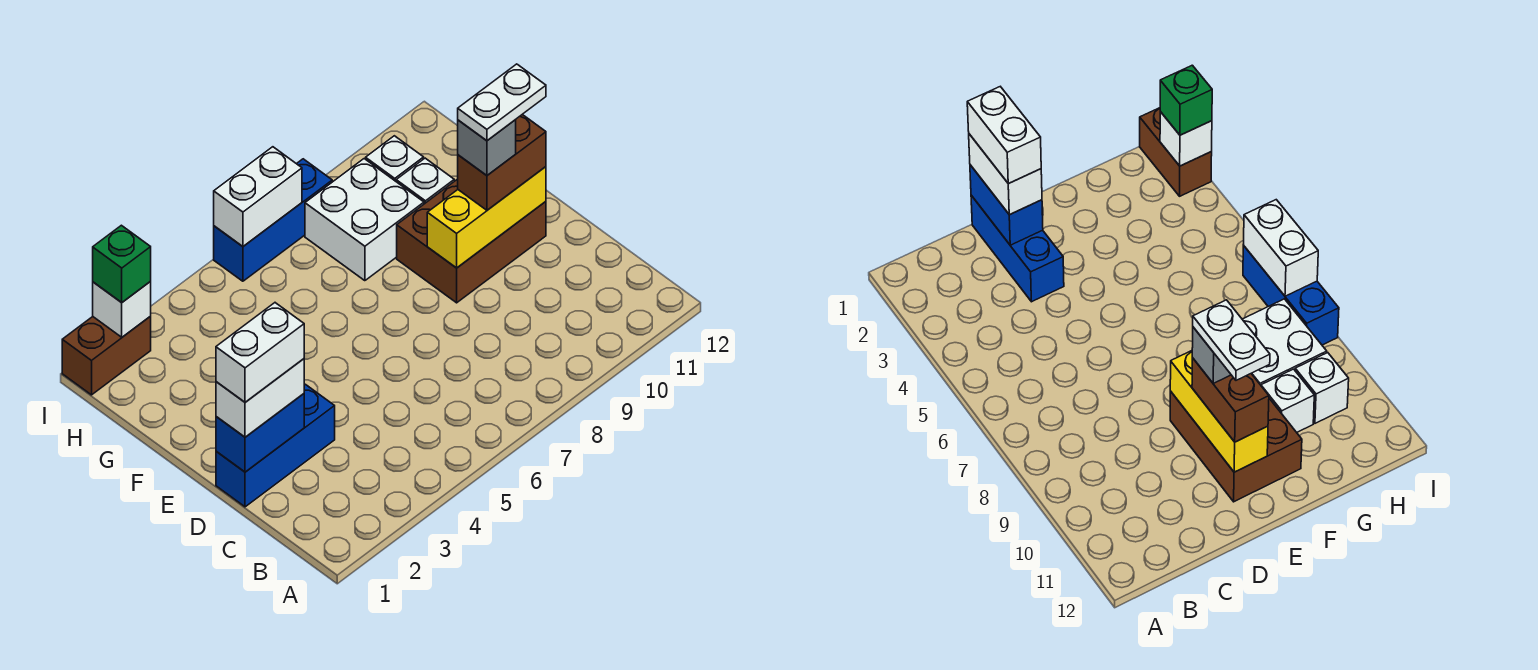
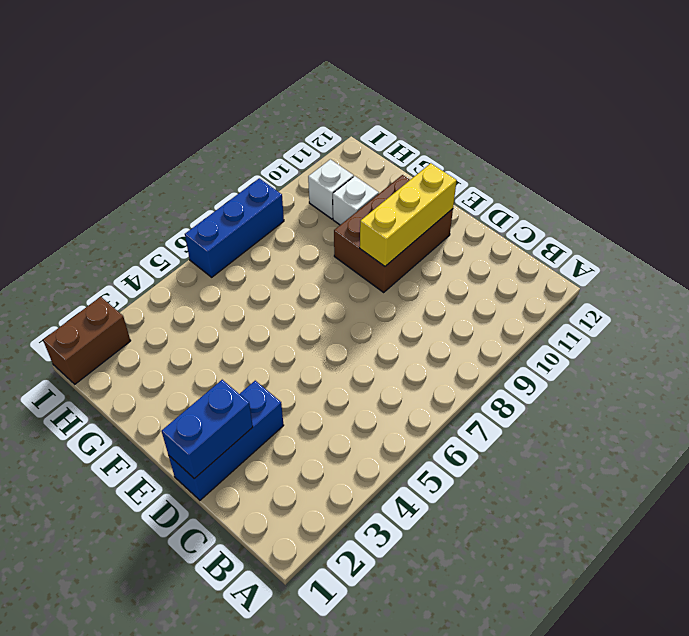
none -> white brick G8:H9 level 1
none -> white brick I2 level 2
none -> white brick I6:I7 level 2

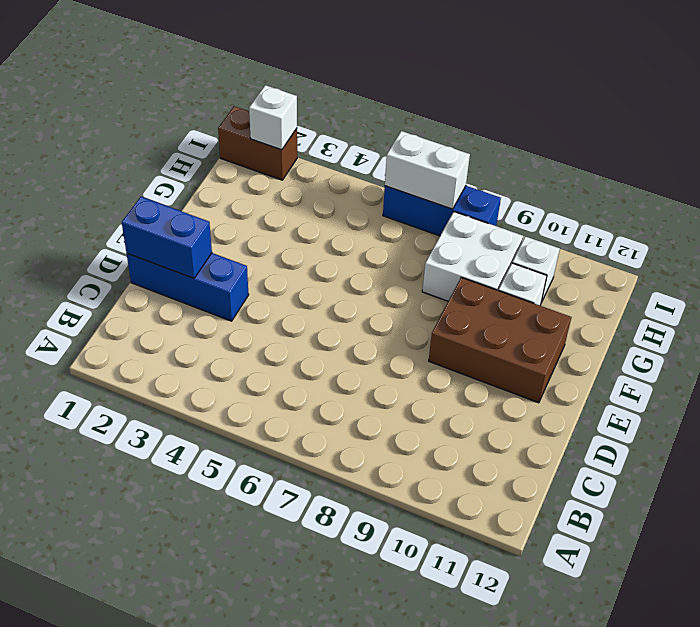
none -> yellow brick E9:E11 level 2
none -> white brick D1:D2 level 3
none -> brown brick E10:E11 level 3

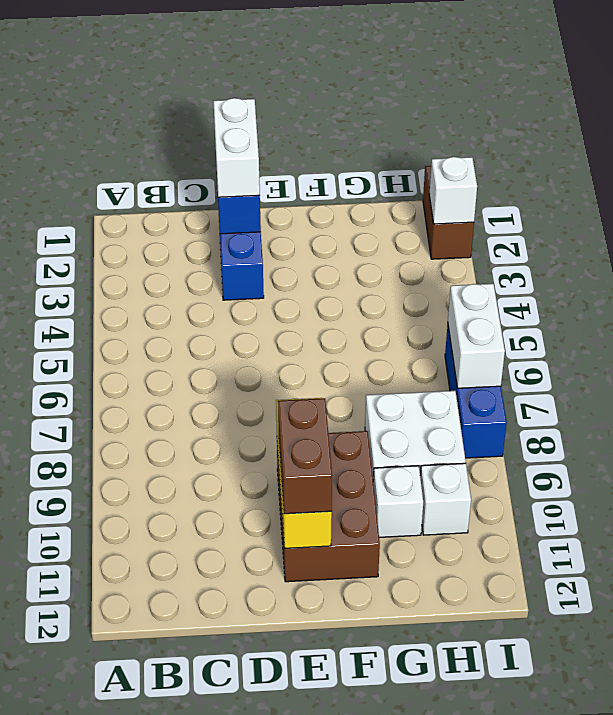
none -> green brick I2 level 3
none -> white brick D1:D2 level 4
none -> grey brick E10 level 4

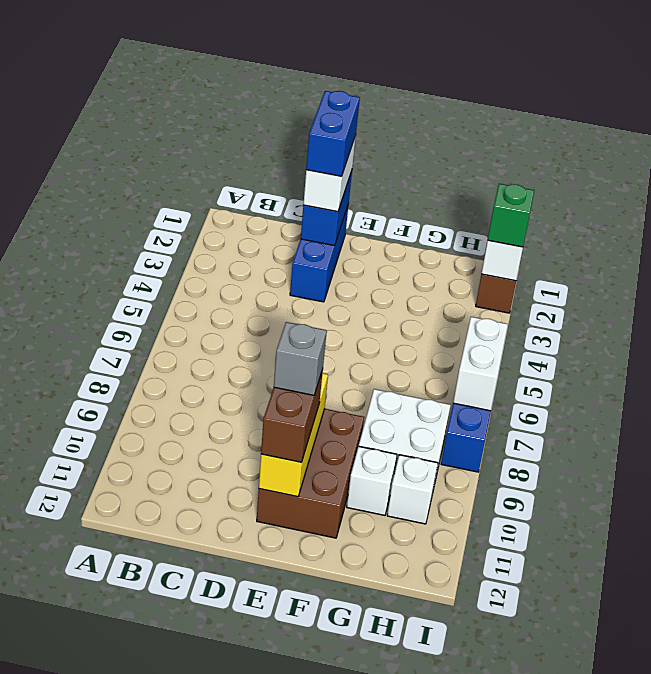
blue brick D1:D2 level 4 -> white brick D1:D2 level 4
none -> white plate E10:E11 level 5

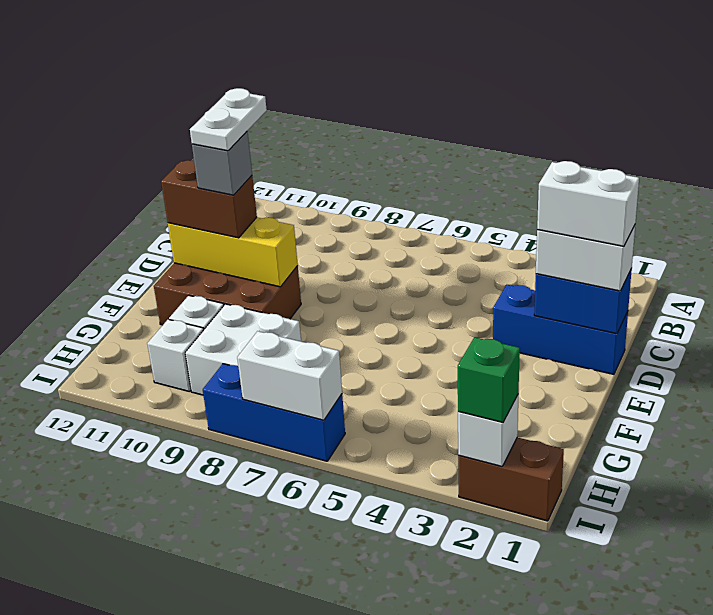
white plate D10:E10 level 5 -> white plate E10:E11 level 5

